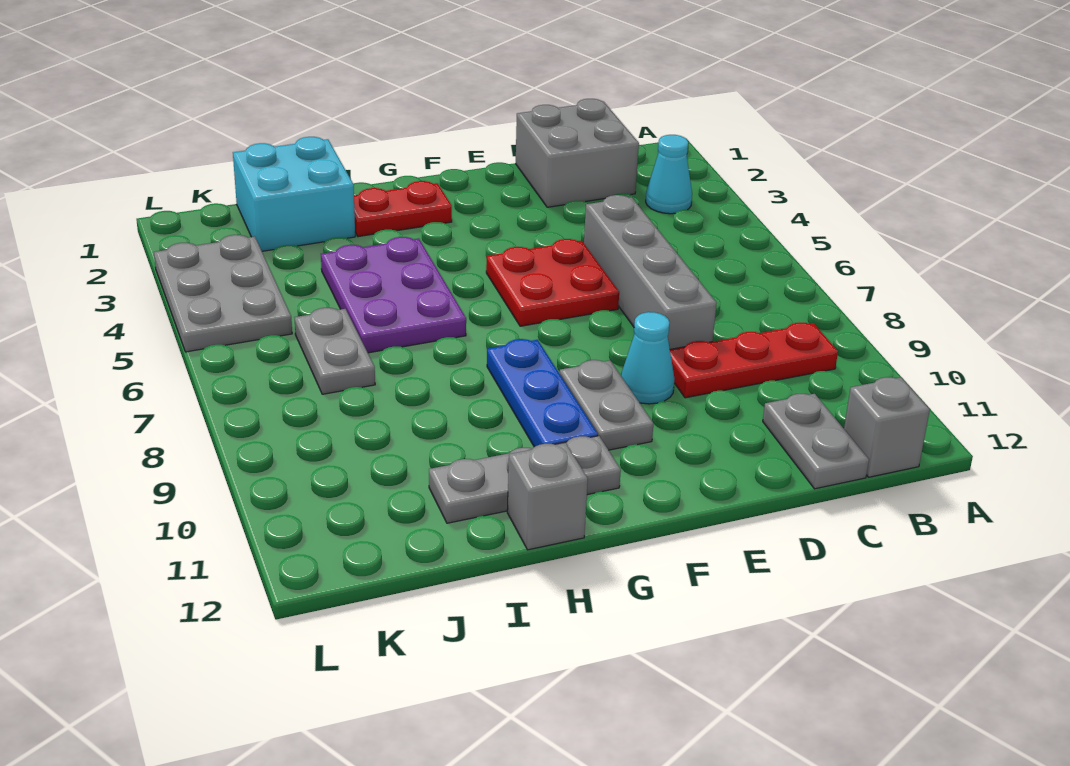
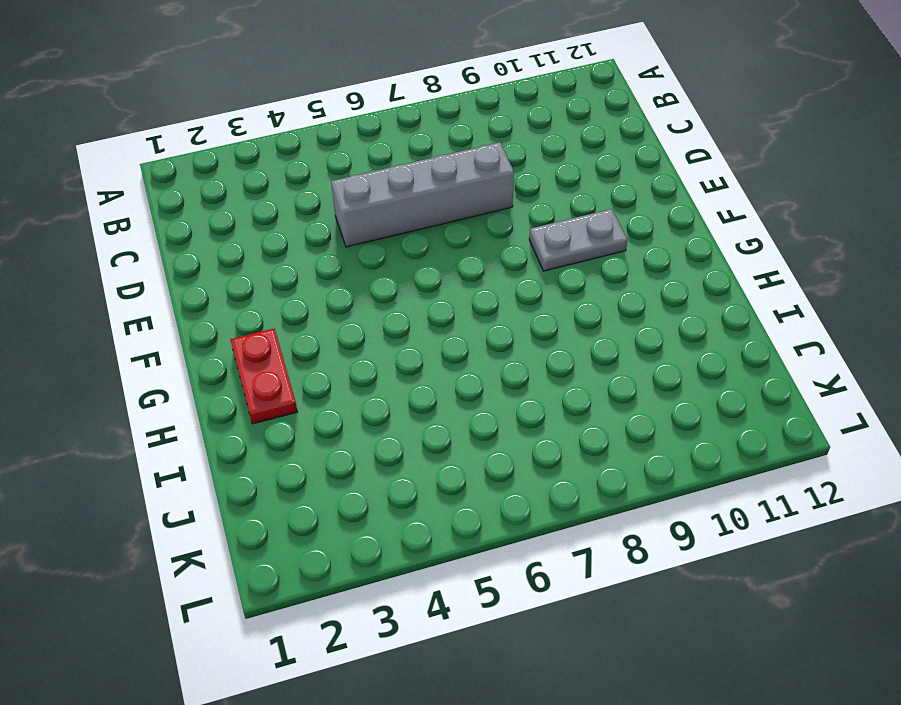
none -> cyan cone B3 level 1
none -> red plate B9:D9 level 1
none -> grey brick B12 level 1

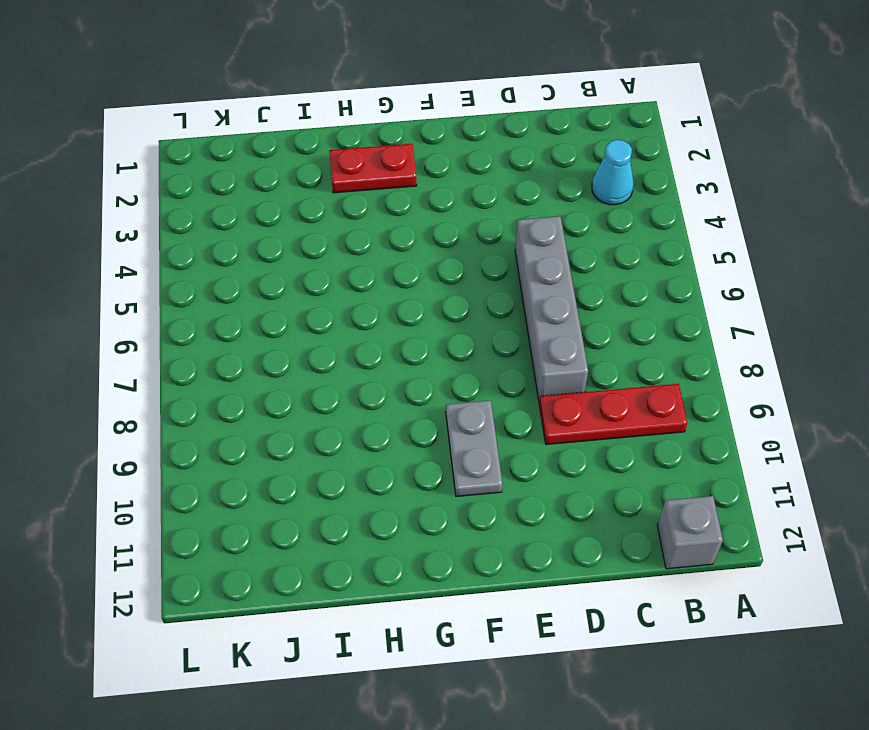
none -> grey brick C1:D2 level 1
none -> grey plate C11:C12 level 1
none -> red plate E5:F6 level 1

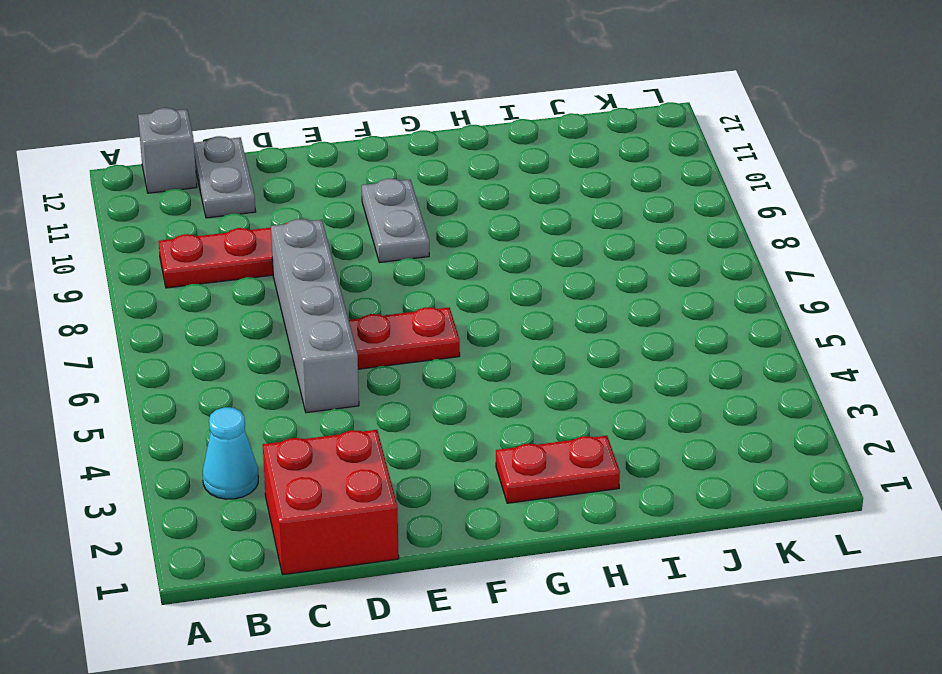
red brick C1:D2 level 1 -> grey brick C1:D2 level 1
red plate E6:F6 level 1 -> red plate E5:F6 level 1
none -> cyan cone E9 level 1
none -> blue plate G8:G10 level 1
none -> grey plate G11:I11 level 1

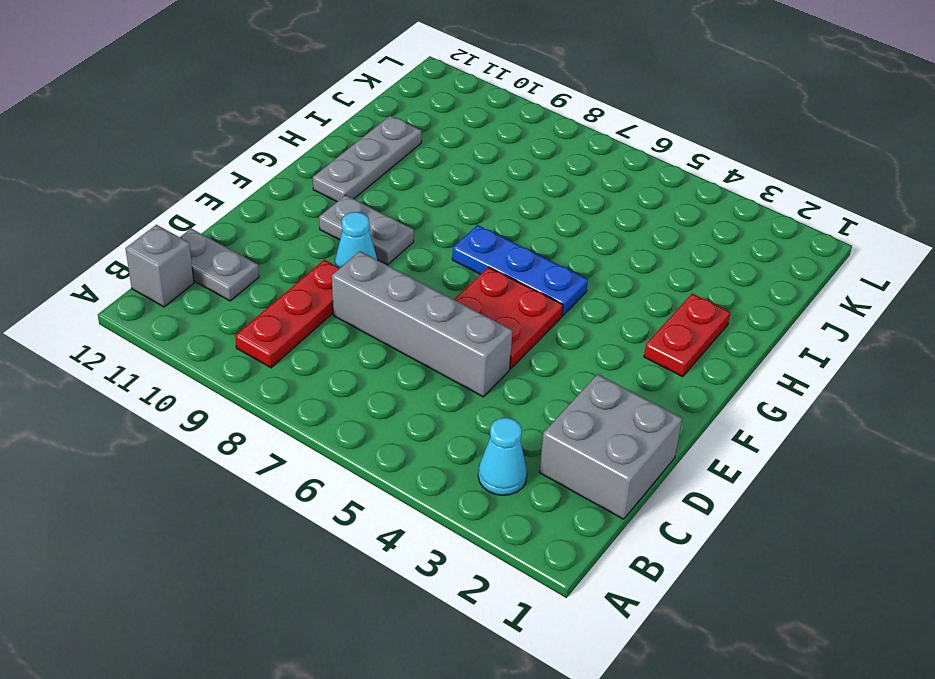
blue plate G5:G7 level 1 -> blue plate G8:G10 level 1
none -> purple plate H4:I6 level 1
none -> grey brick H12 level 1
none -> cyan brick I1:J2 level 1

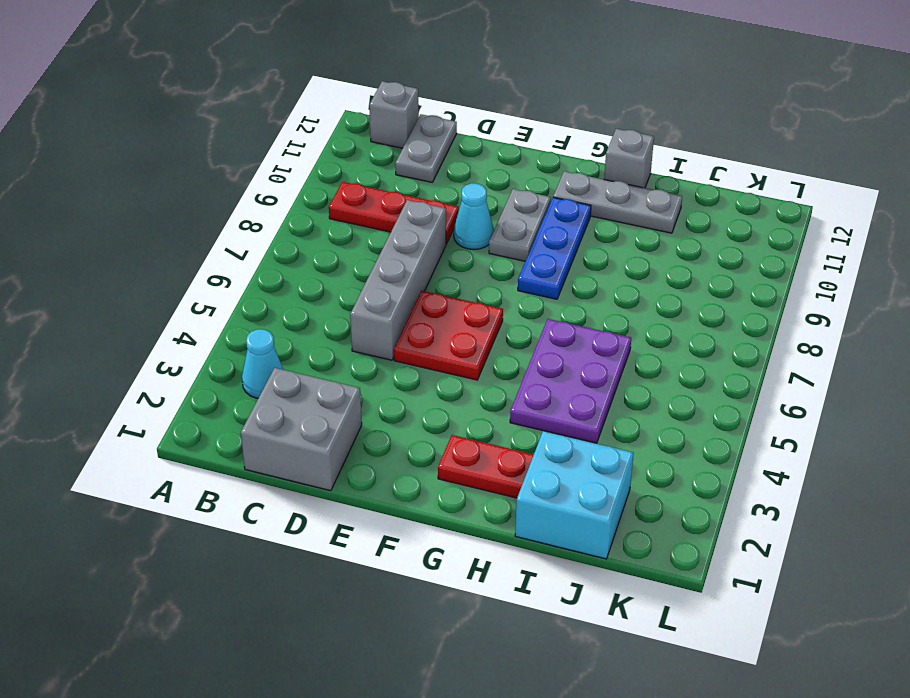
none -> grey plate J6:J7 level 1
none -> grey plate K3:L5 level 1

